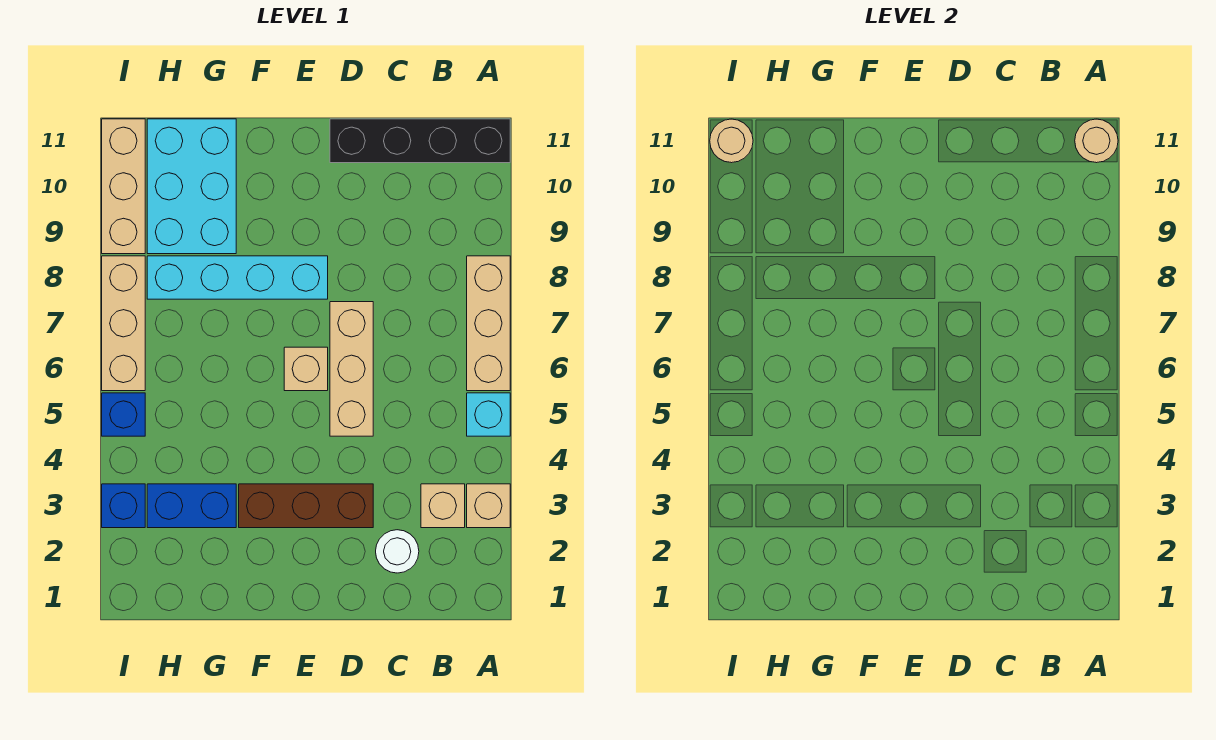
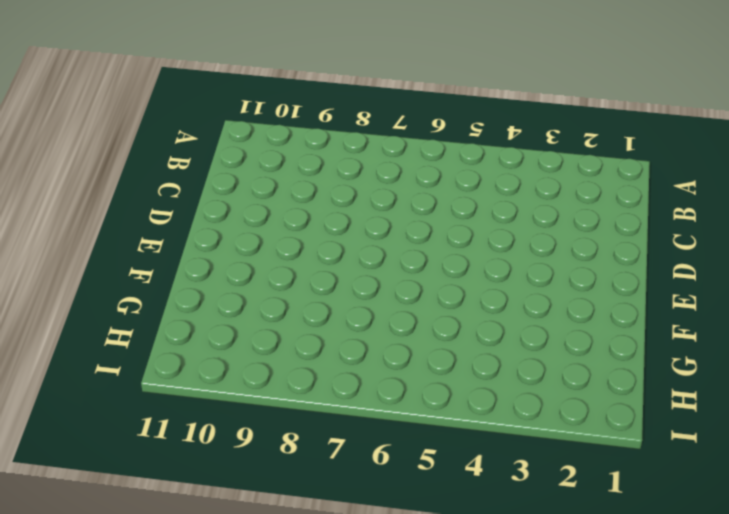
none -> tan brick A3 level 1
none -> cyan brick A5 level 1
none -> tan brick A6:A8 level 1

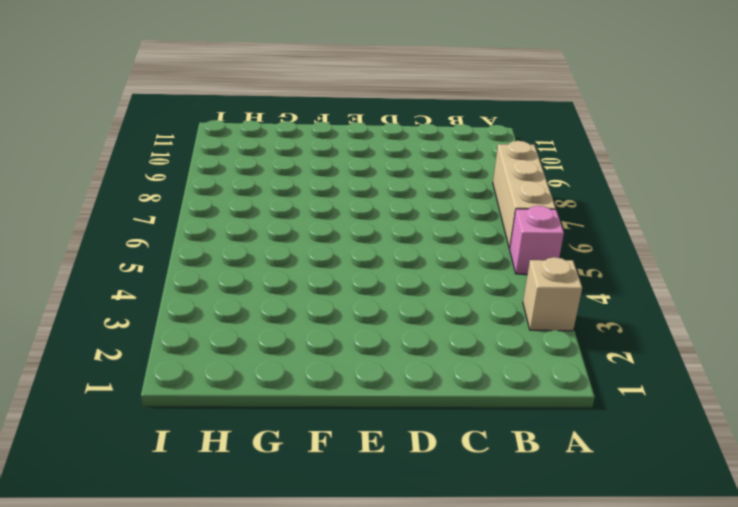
pink brick A5 level 1 -> cyan brick A5 level 1
none -> black brick A11:D11 level 1
none -> tan brick B3 level 1
none -> white round brick C2 level 1

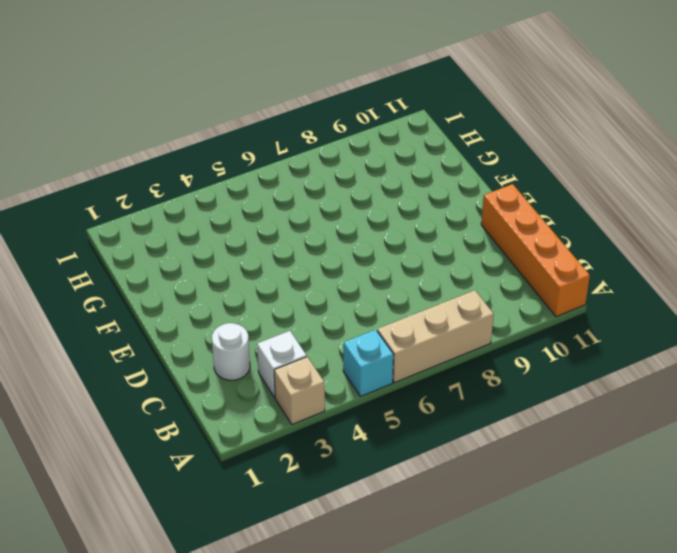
orange brick A11:D11 level 1 -> black brick A11:D11 level 1
white brick B3 level 1 -> tan brick B3 level 1
none -> brown brick D3:F3 level 1
none -> tan brick D5:D7 level 1
none -> tan brick E6 level 1

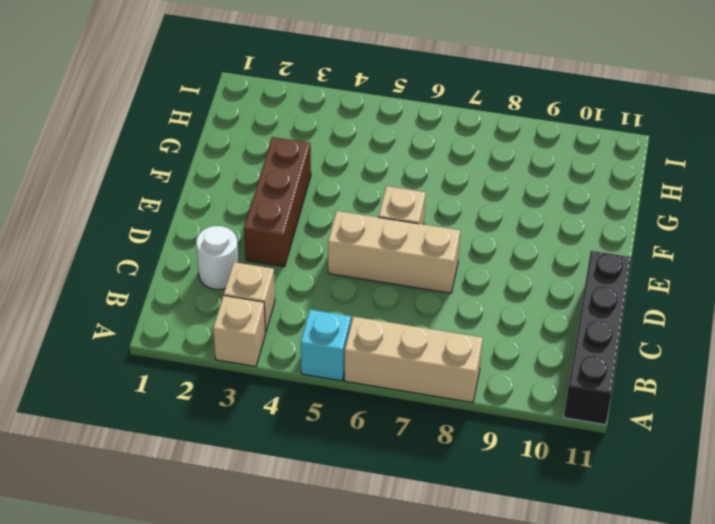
none -> cyan brick E8:H8 level 1
none -> blue brick G3:H3 level 1
none -> cyan brick G9:H11 level 1

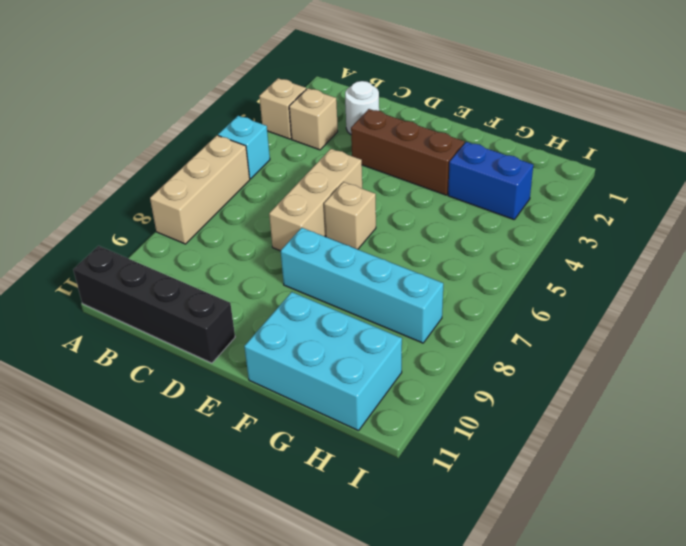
cyan brick F10:H11 level 1 -> cyan brick G9:H11 level 1
none -> blue brick I3 level 1
none -> blue brick I5 level 1
none -> tan brick I6:I8 level 1

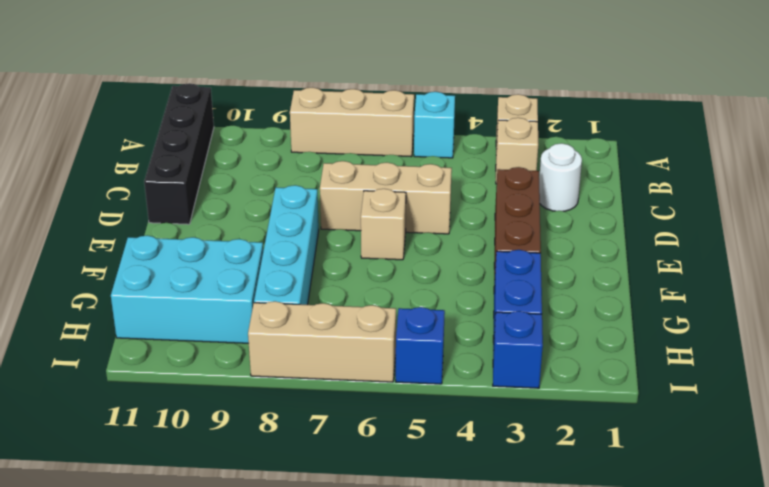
none -> tan brick I9:I11 level 1
none -> tan round brick A11 level 2
none -> tan round brick I11 level 2

